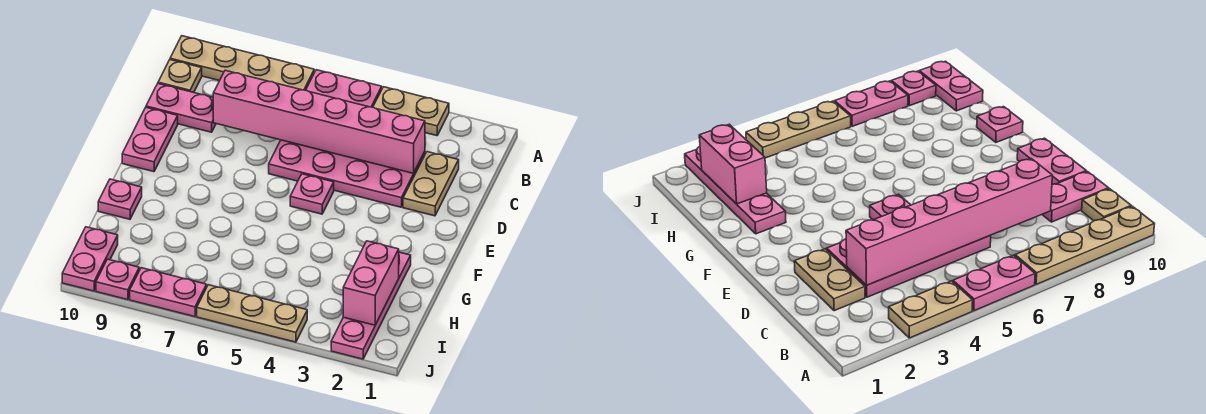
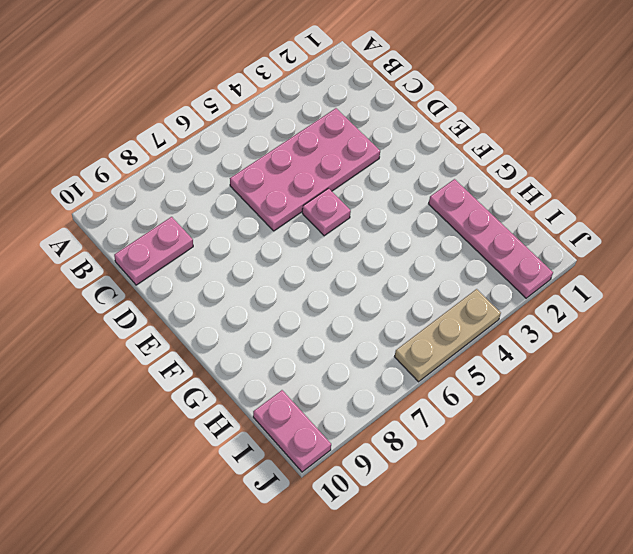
none -> tan plate A3:A4 level 1
none -> pink plate A5:A6 level 1
none -> tan plate A7:A10 level 1

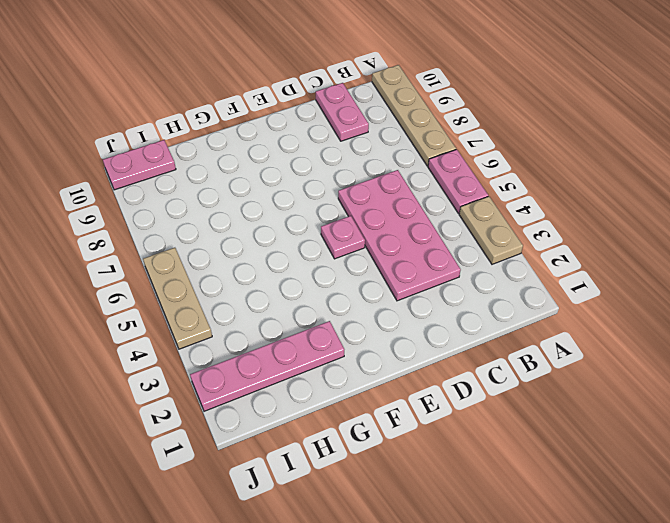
none -> tan plate B10 level 1
none -> tan plate C2:D2 level 1
none -> pink plate D10:E10 level 1

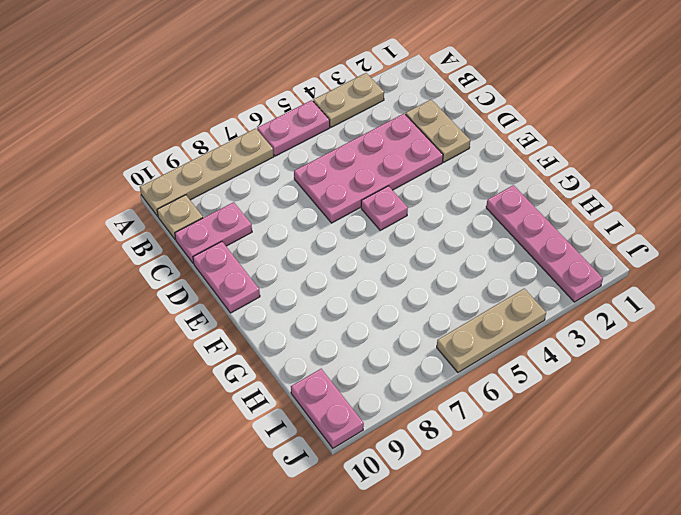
none -> pink plate G10 level 1
none -> pink plate J7:J8 level 1
none -> pink plate J9 level 1

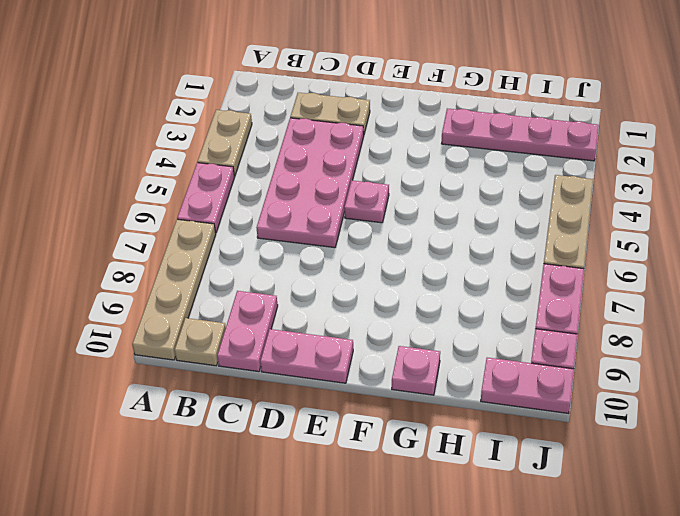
none -> pink brick C3:C8 level 2
none -> pink brick H2:I2 level 2

